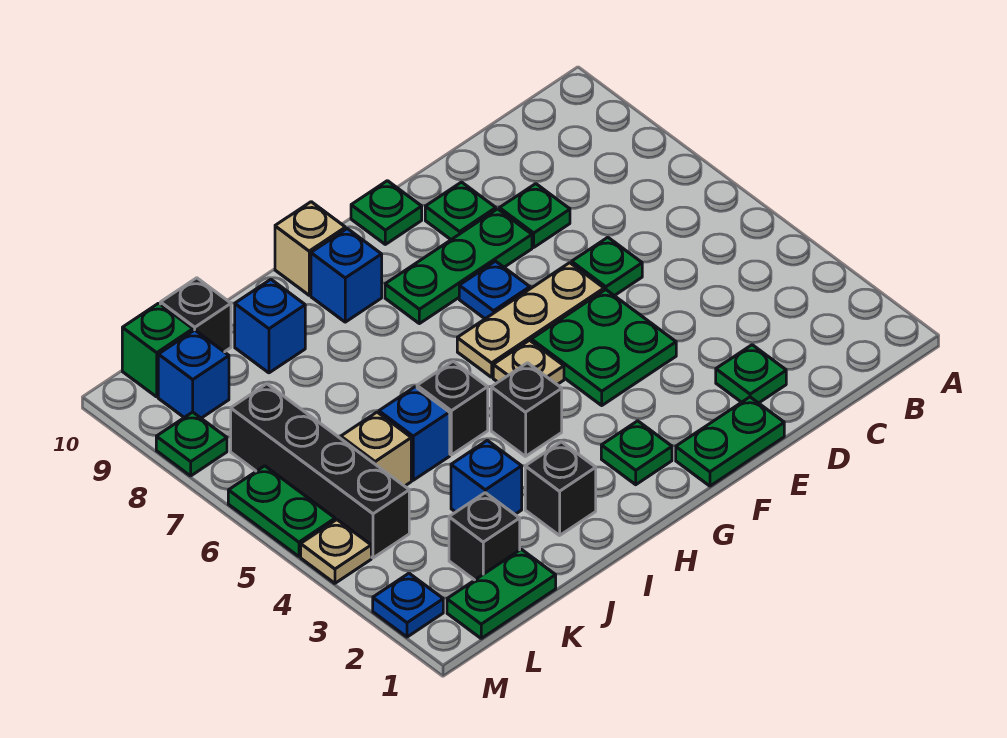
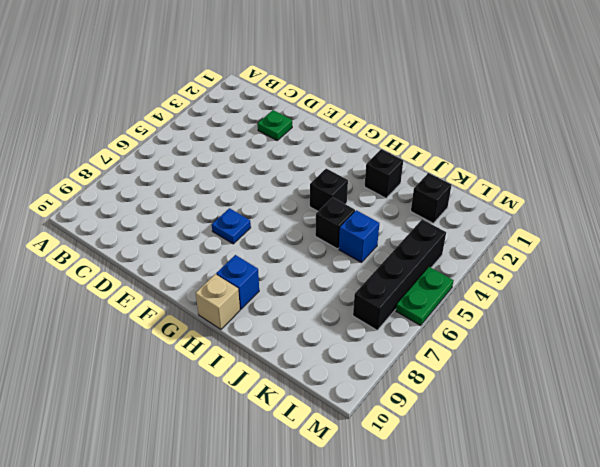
none -> green plate D6 level 1
none -> green plate D8 level 1
none -> green plate E1:F1 level 1
none -> green plate E4:F5 level 1

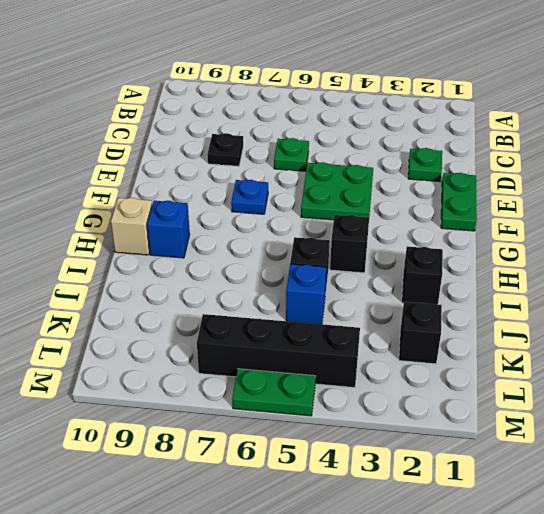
black plate D8 level 1 -> green plate D8 level 1
none -> tan plate E6:G6 level 1
none -> green plate E8:G8 level 1
none -> green plate E9 level 1
none -> green plate F10 level 1

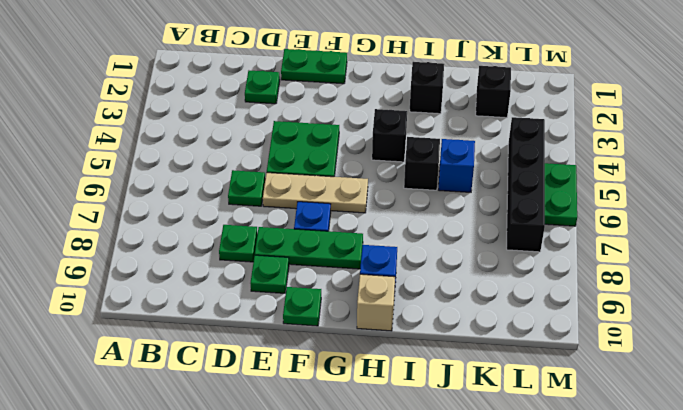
none -> green plate G2 level 1
none -> tan plate G5 level 1
none -> blue brick J3 level 1
none -> blue brick J9 level 1

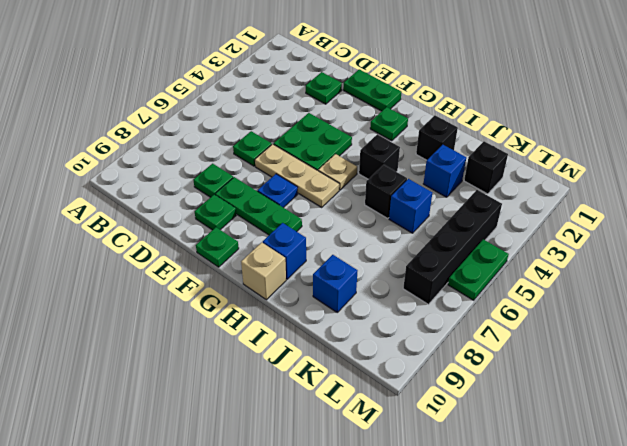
none -> green plate K1:L1 level 1
none -> tan brick K5 level 1
none -> black brick K10 level 1
none -> blue brick L9 level 1

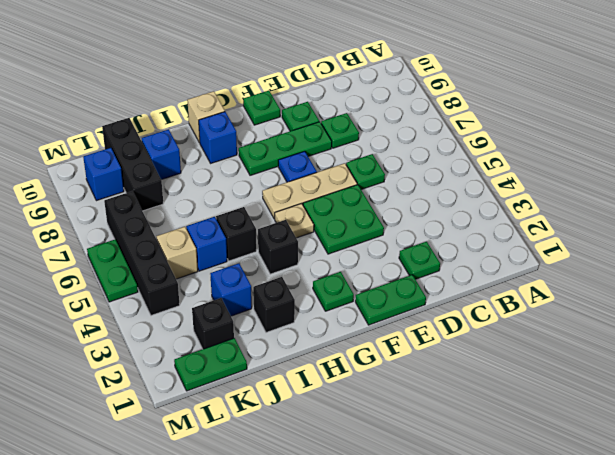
black brick K8:K10 level 1 -> black brick K10 level 1
none -> green brick L10 level 1
none -> blue plate M2 level 1
none -> tan plate M4 level 1
none -> green plate M8 level 1

